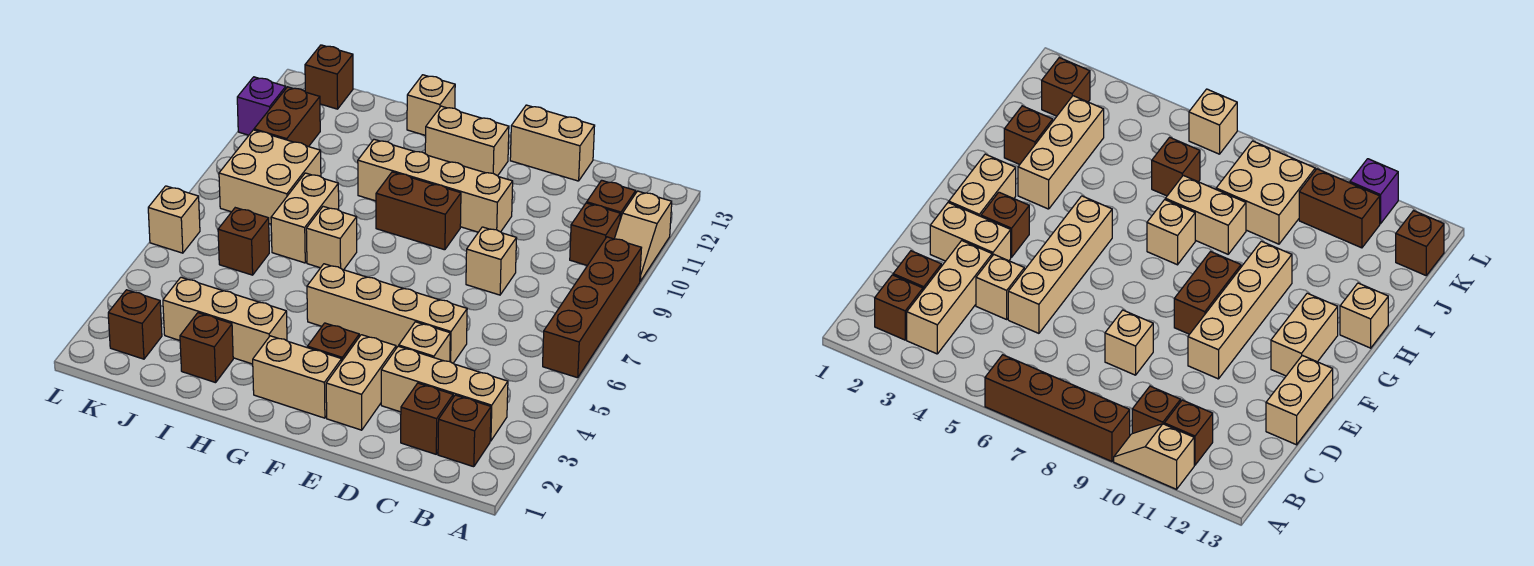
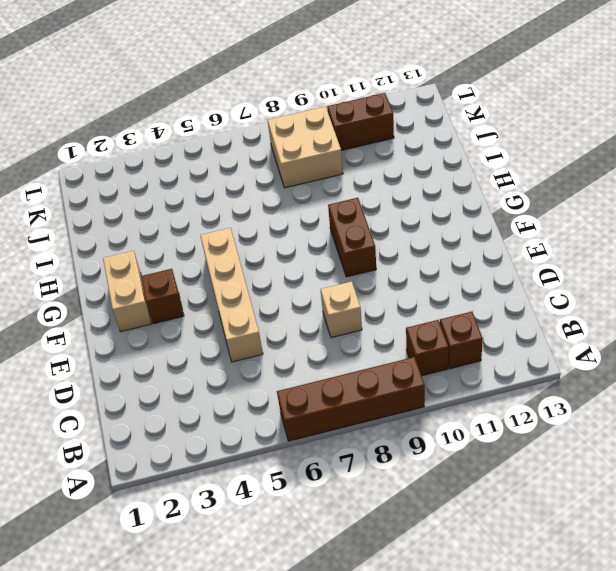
none -> tan slope A10:A11 level 1 top 11
none -> brown brick B2 level 1
none -> tan brick B3:D3 level 1

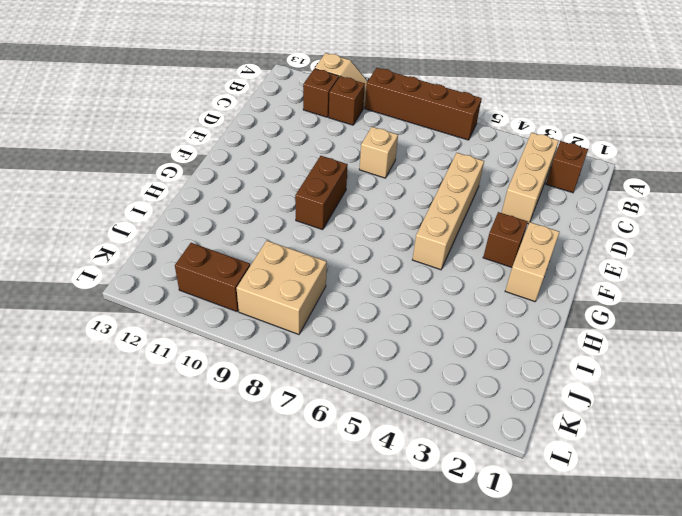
none -> brown brick C2 level 1
none -> tan brick D4 level 1
none -> tan brick D13:E13 level 1

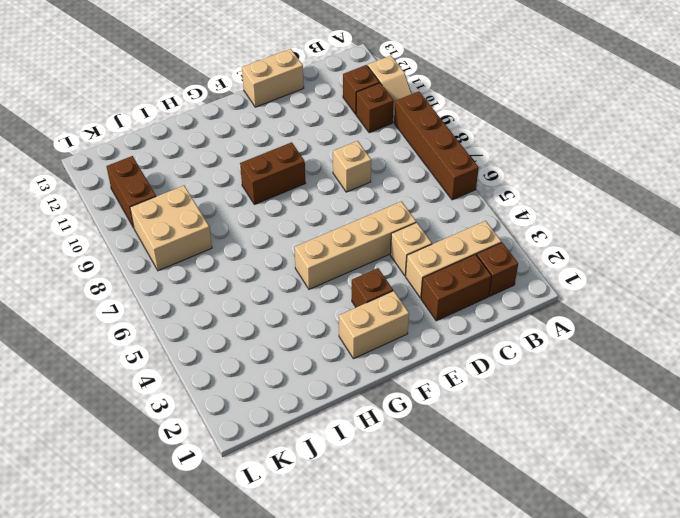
brown brick C2:D2 level 1 -> brown brick C2 level 1
none -> tan brick E2:E3 level 1
none -> tan brick E10:H10 level 1
none -> tan brick F12:G12 level 1

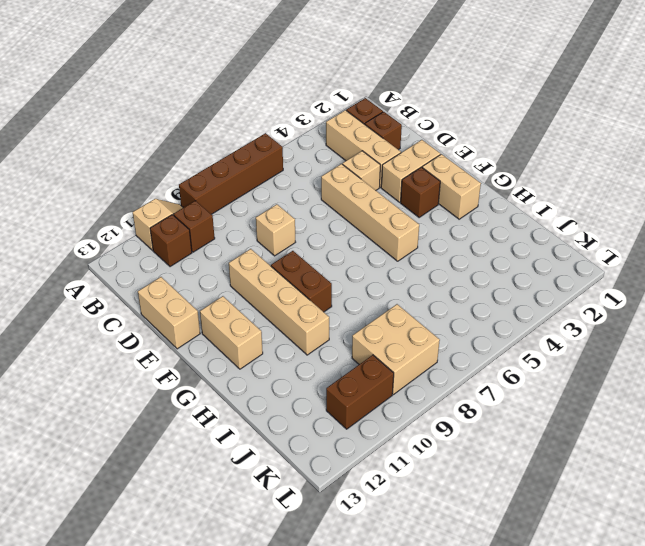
none -> tan brick H3:J3 level 1
none -> tan brick H7 level 1
none -> tan brick H13 level 1

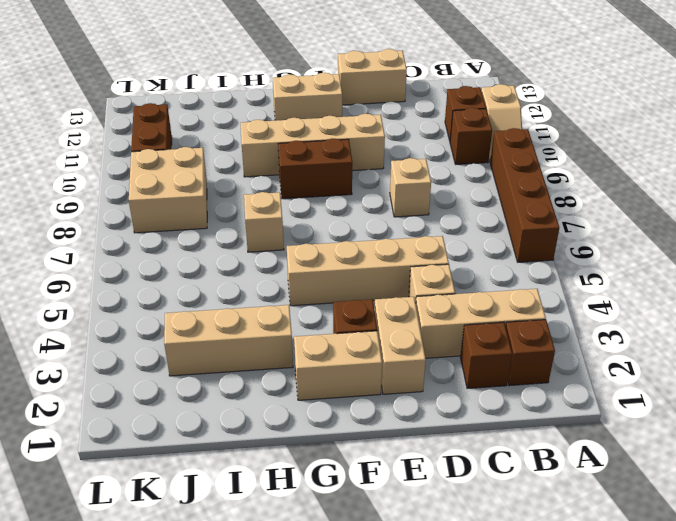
none -> tan brick H13 level 1
none -> brown brick I2 level 1
none -> tan brick I7:I8 level 1

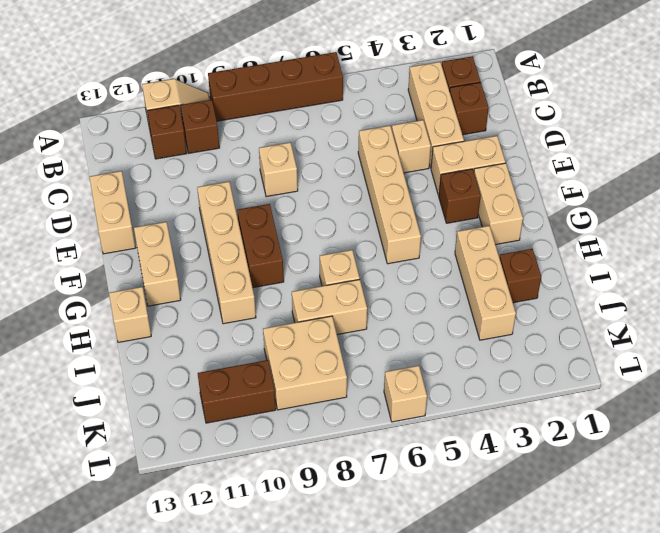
none -> brown brick J6 level 1
none -> brown brick K2 level 1
none -> brown brick K13 level 1

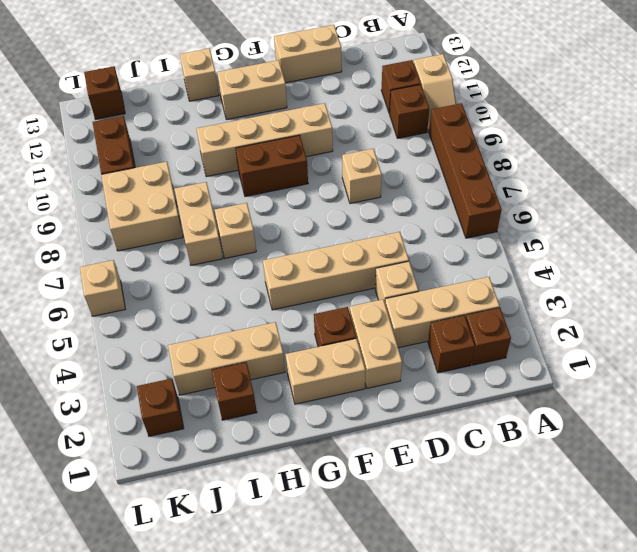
none -> brown brick J6 level 1
none -> purple brick L11 level 1

